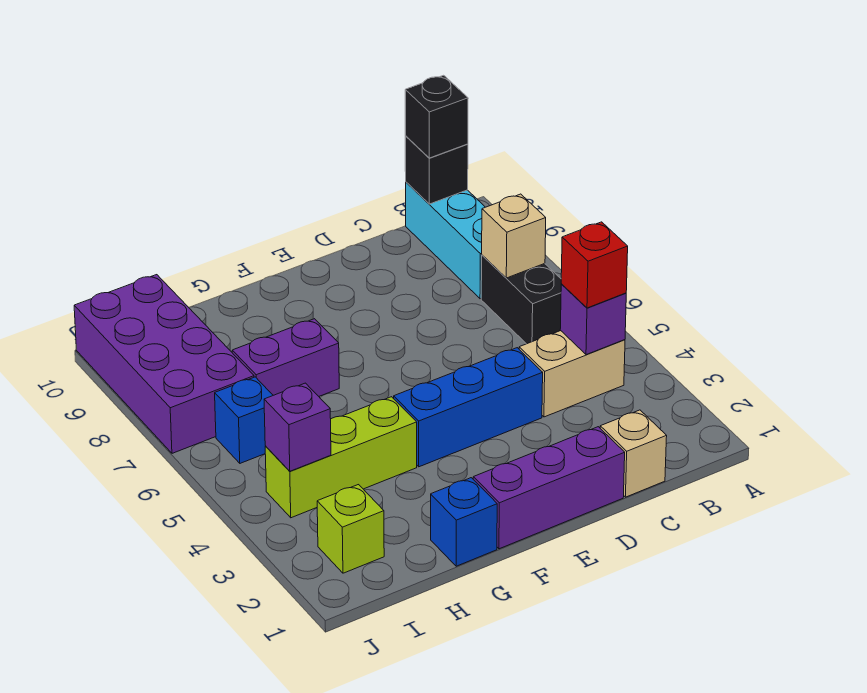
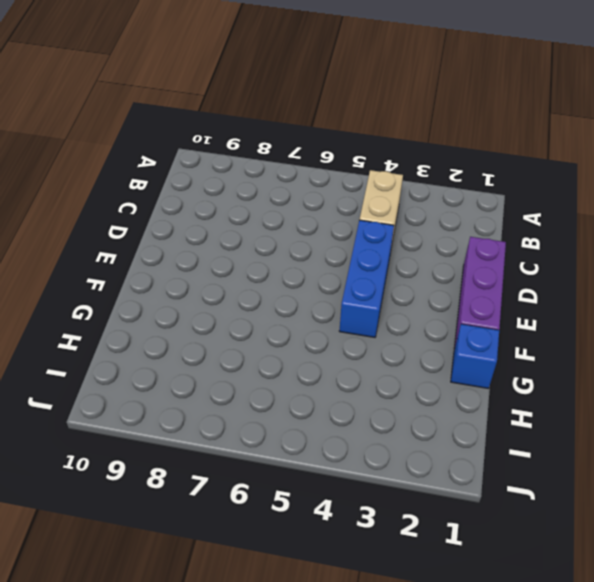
none -> black brick B6:B7 level 1
none -> cyan brick B8:B10 level 1
none -> tan brick C1 level 1

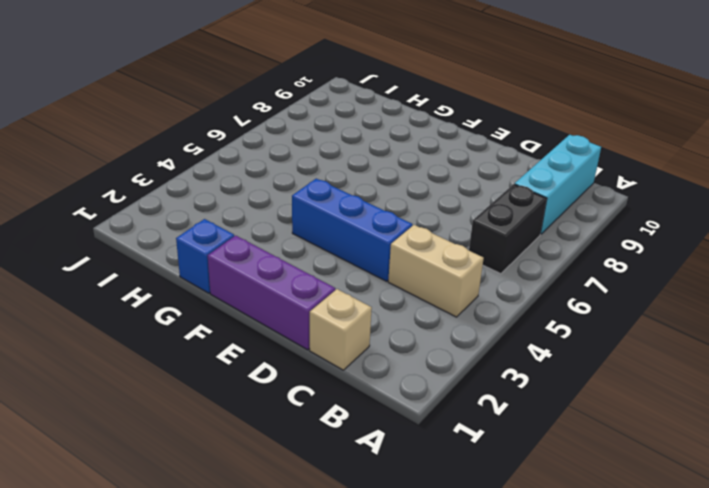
none -> lime brick G4:I4 level 1
none -> purple brick G7:H7 level 1
none -> lime brick I2 level 1

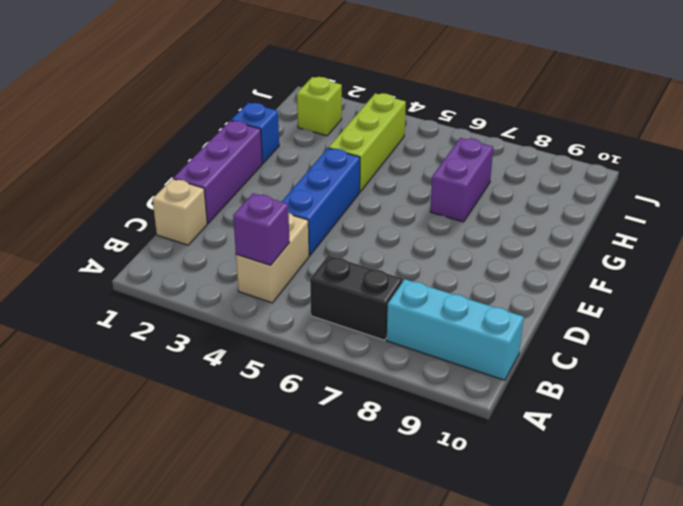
none -> blue brick I6 level 1
none -> purple brick I7:J10 level 1
none -> tan brick B7 level 2

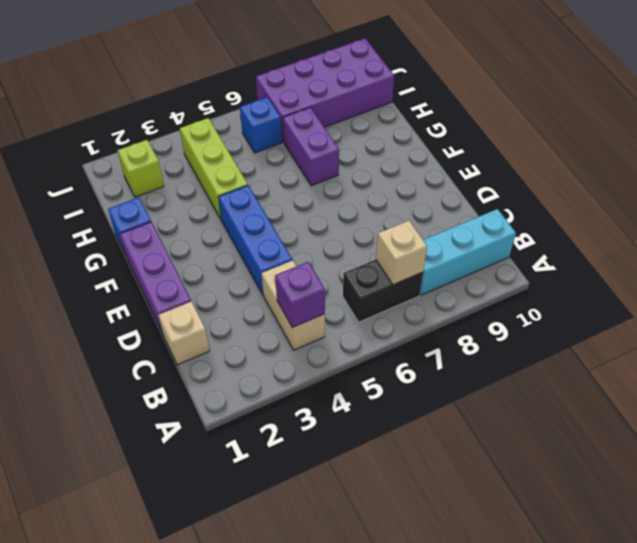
none -> black brick B10 level 2
none -> purple brick I4 level 2
none -> red brick B4 level 3

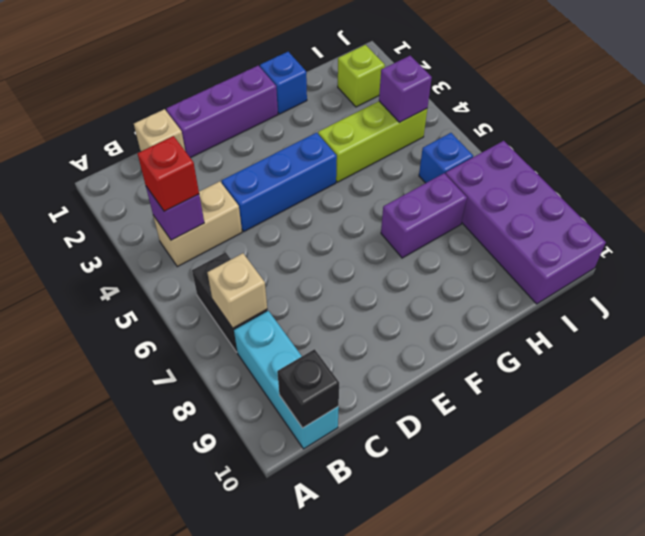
none -> black brick B10 level 3

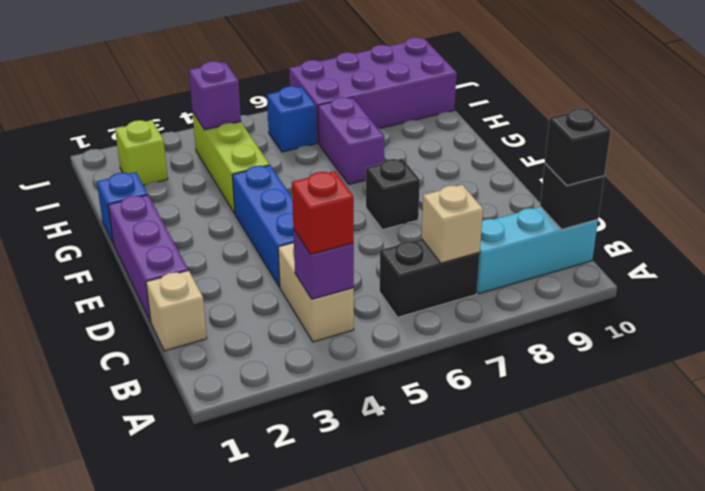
black brick E7 level 1 -> none

